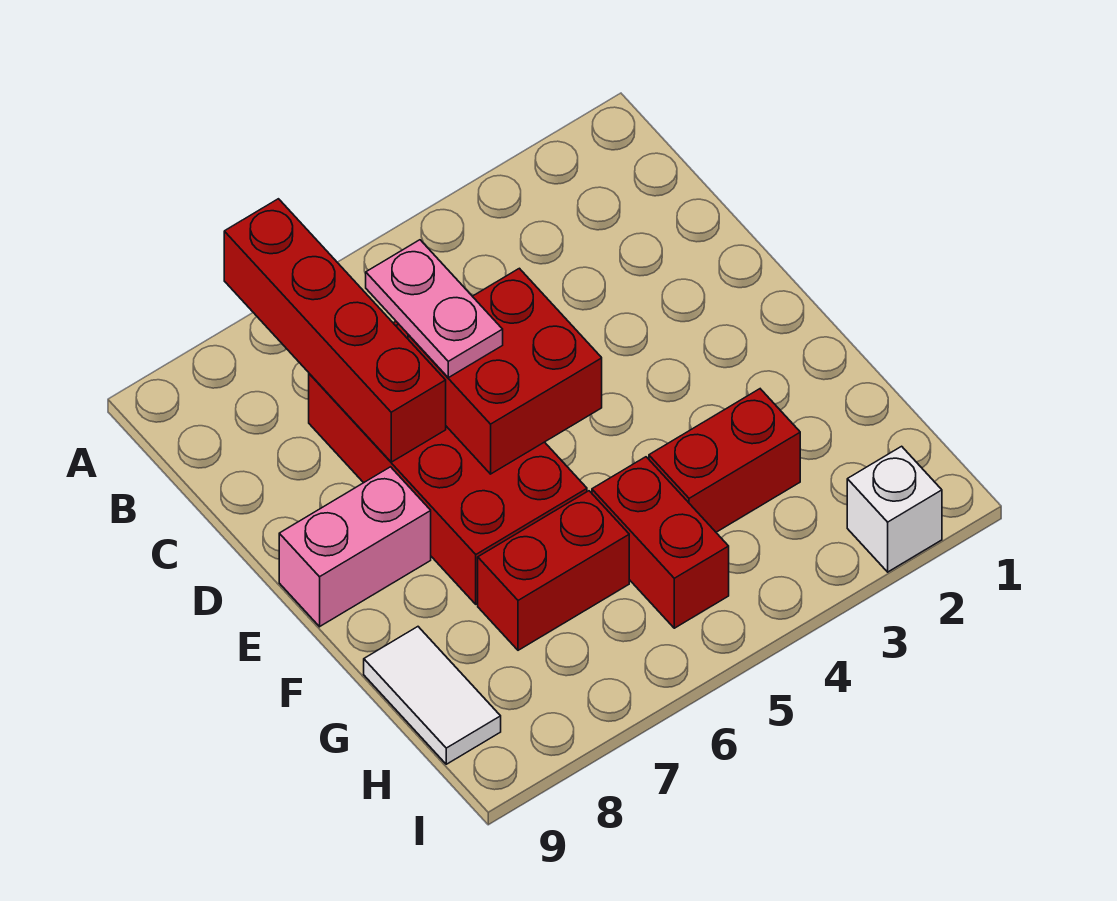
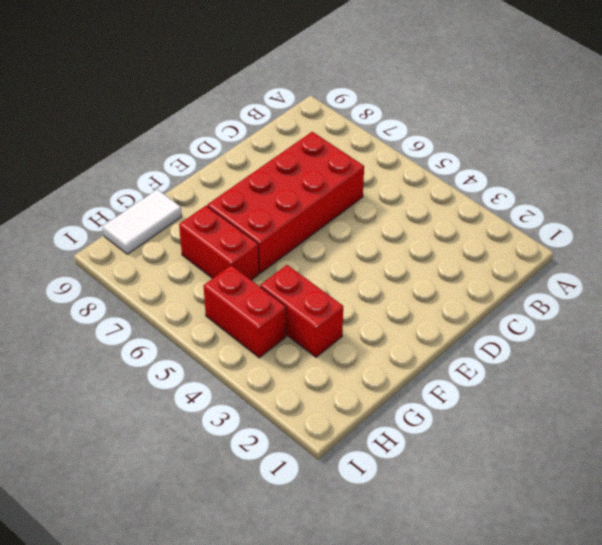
red brick H4:H5 level 1 -> red brick G5:H5 level 1
none -> pink brick E8:E9 level 1
none -> white brick I2 level 1

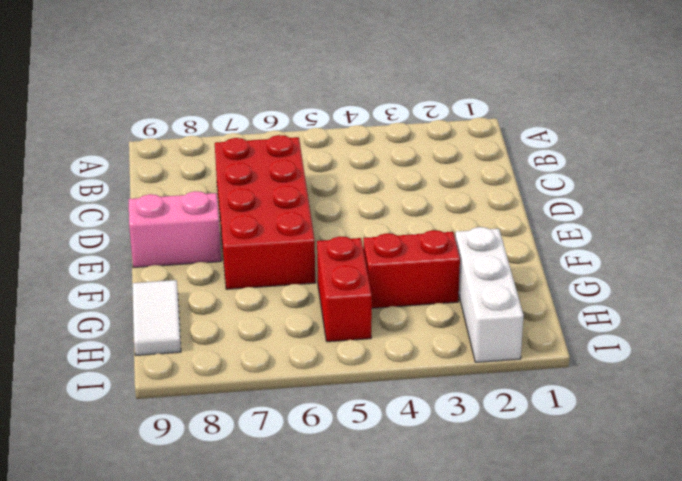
white brick G2:I2 level 1 -> white brick I2 level 1
none -> red brick G6:G7 level 1
none -> red brick A7:D7 level 2

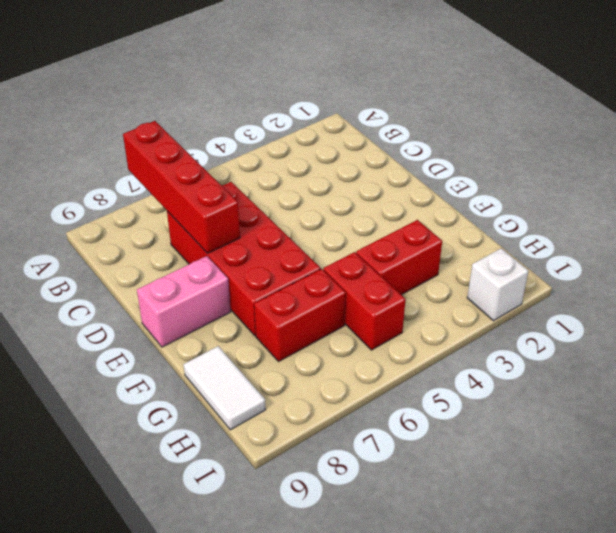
none -> red brick D5:E6 level 2
none -> pink plate C6:D6 level 3

